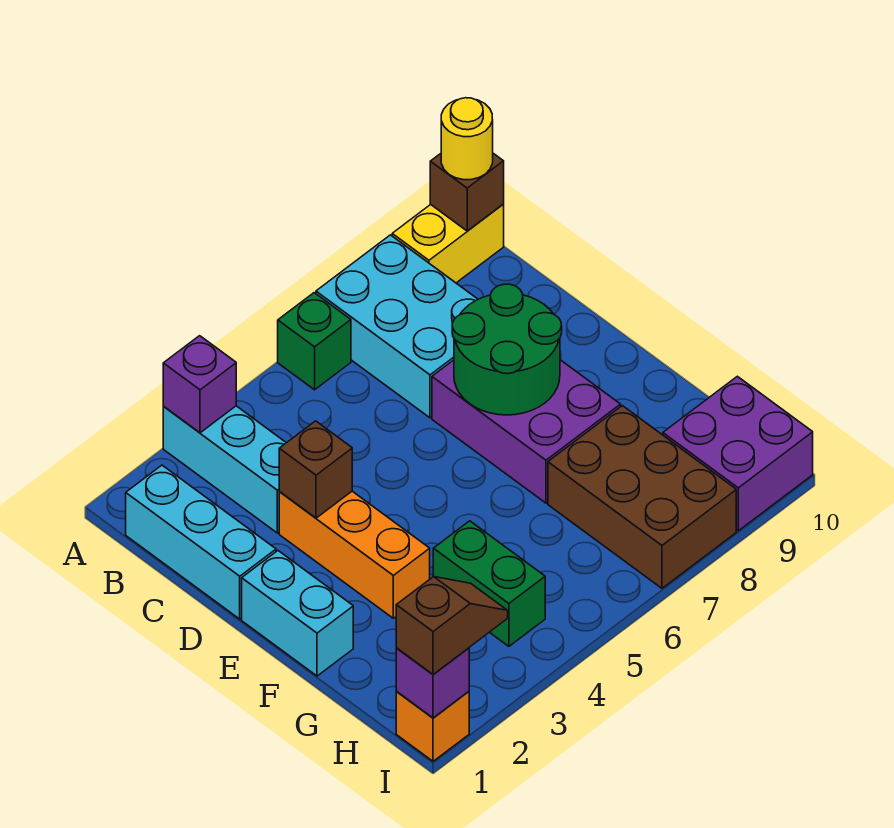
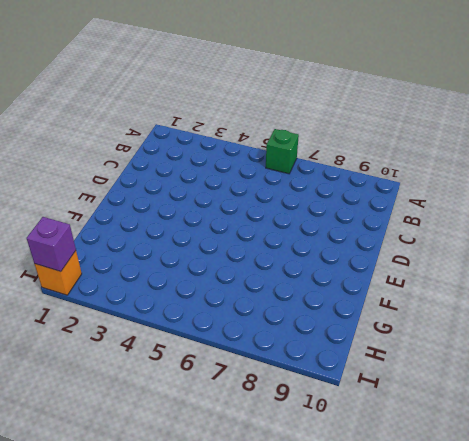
none -> cyan brick A3:C3 level 1
none -> cyan brick A7:C8 level 1
none -> yellow brick A9:A10 level 1

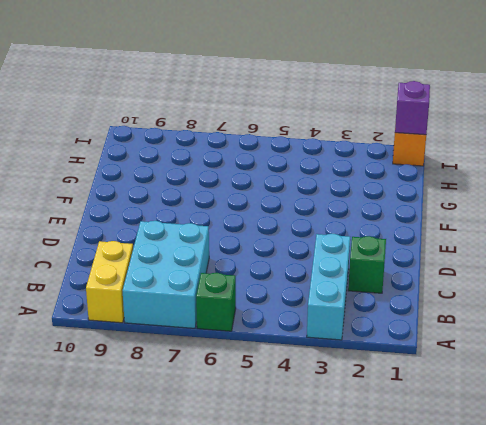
yellow brick A9:B9 level 1 -> yellow brick A9:A10 level 1
green brick C2 level 1 -> none
none -> cyan brick B1:D1 level 1
none -> orange brick D3:F3 level 1
none -> purple brick D7:F8 level 1

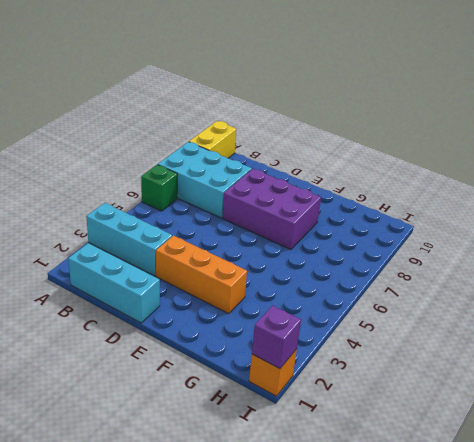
none -> cyan brick E1:F1 level 1
none -> green brick G4:H4 level 1
none -> brown brick G7:I8 level 1

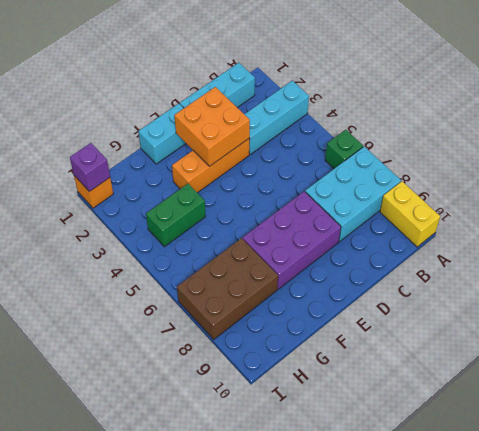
orange brick D2:E3 level 2 -> brown brick D3 level 2
none -> purple brick H9:I10 level 1
none -> purple brick A3 level 2
none -> brown brick A10 level 2

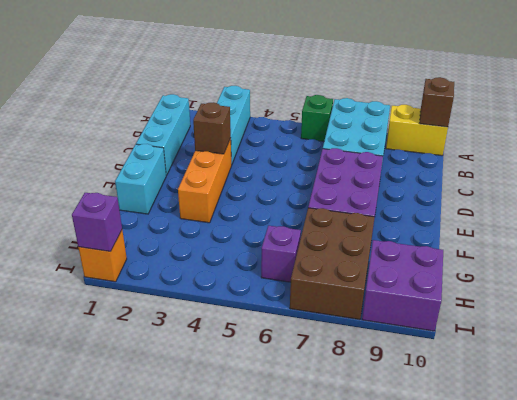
purple brick H6 level 1 -> purple brick A3 level 2
none -> green brick G4:H4 level 1
none -> green round brick D7:E8 level 2
none -> yellow round brick A10 level 3

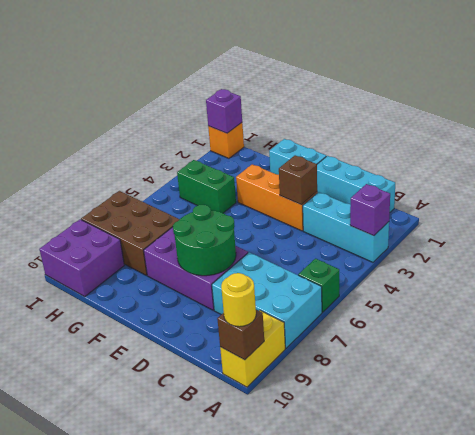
none -> brown slope I1:I2 level 3 top 1

